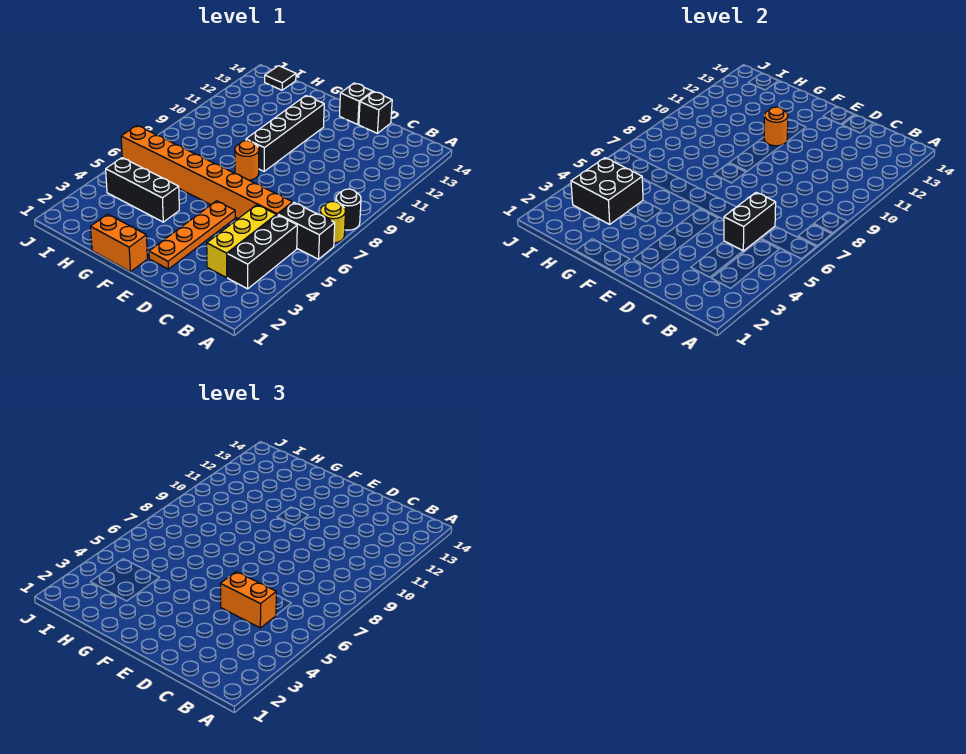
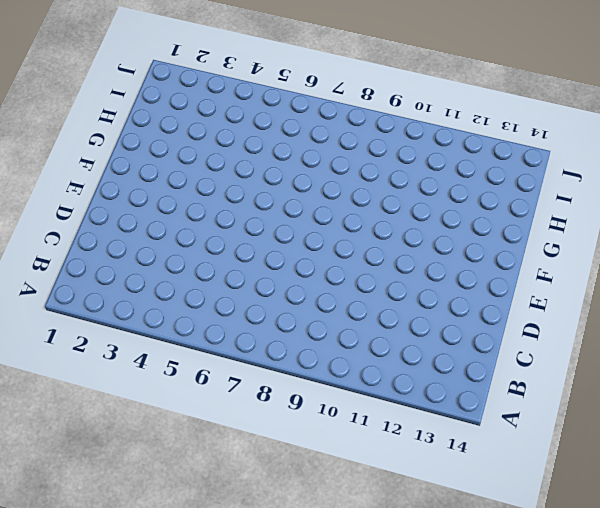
none -> black brick A6:B6 level 1
none -> yellow round brick A7 level 1
none -> black round brick A8 level 1

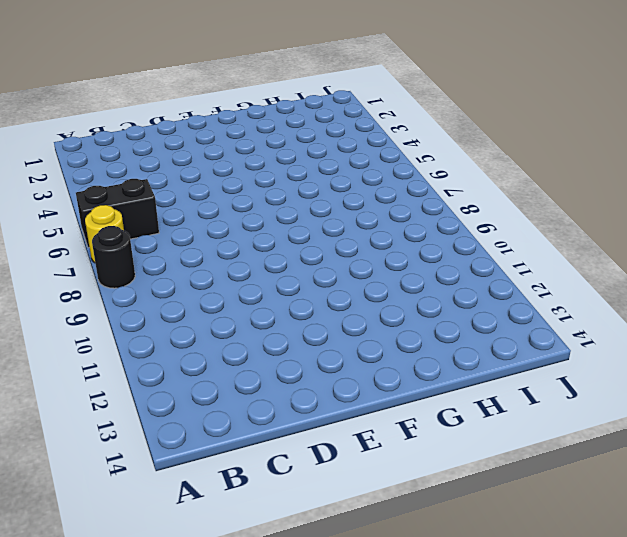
none -> black brick B3:B5 level 1
none -> yellow brick C3:C5 level 1
none -> orange brick C6:J6 level 1

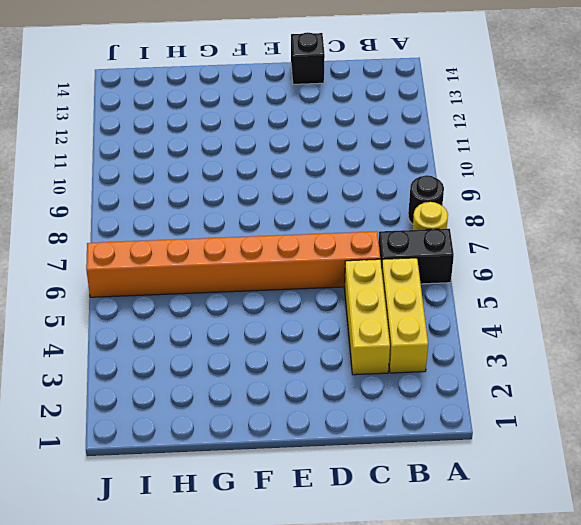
yellow brick B3:B5 level 1 -> black brick B3:B5 level 1
none -> orange plate E2:E5 level 1
none -> black brick E14 level 1
none -> orange brick F1:G1 level 1

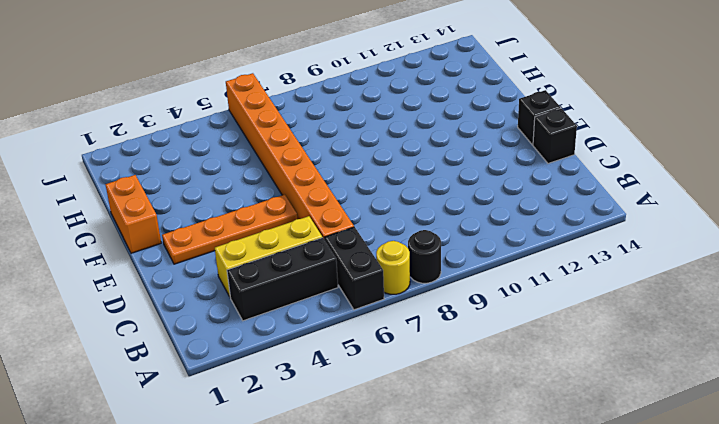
none -> orange round brick F8 level 1
none -> black brick F9:F12 level 1
none -> black brick G4:I4 level 1

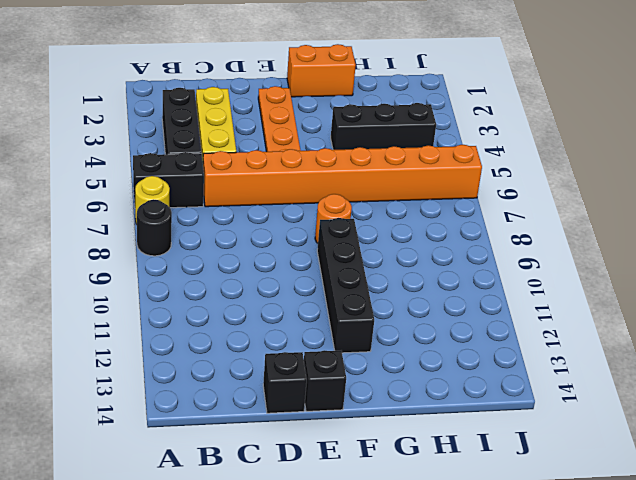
none -> black tile I14 level 1
none -> black brick C5:C6 level 2
none -> orange round brick F11 level 2

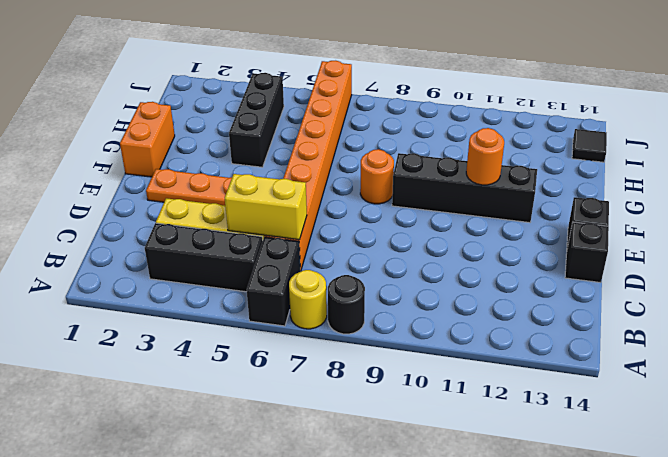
yellow brick C5:C6 level 2 -> black brick C5:C6 level 2
none -> black brick H3:I4 level 2
none -> orange brick C5:D5 level 3

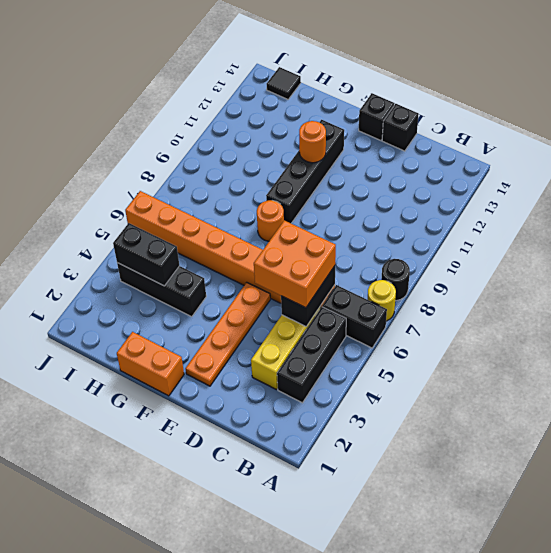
orange brick C5:D6 level 3 -> orange brick C5:D5 level 3
black brick H4:I4 level 2 -> black brick H3:I4 level 2

